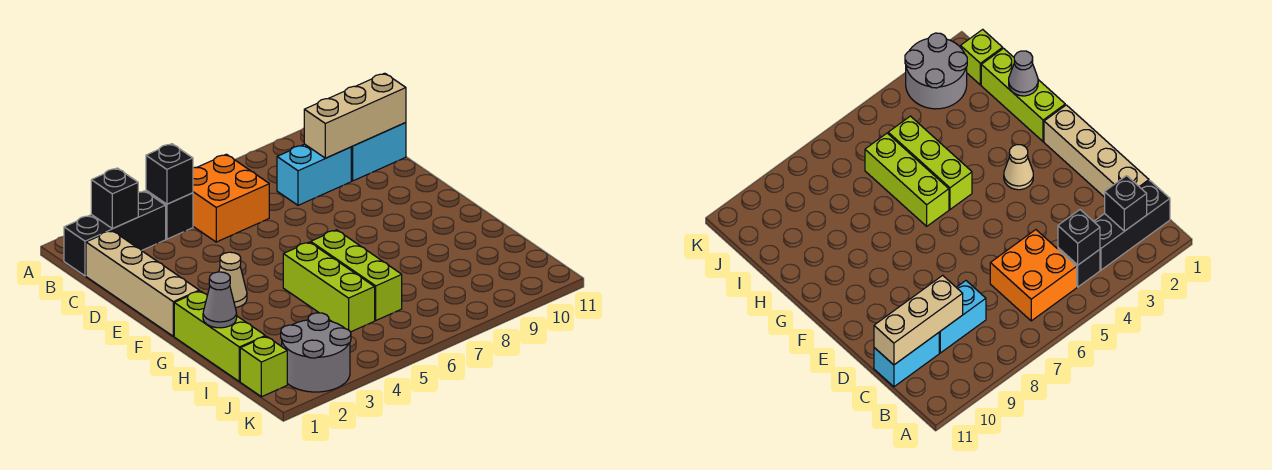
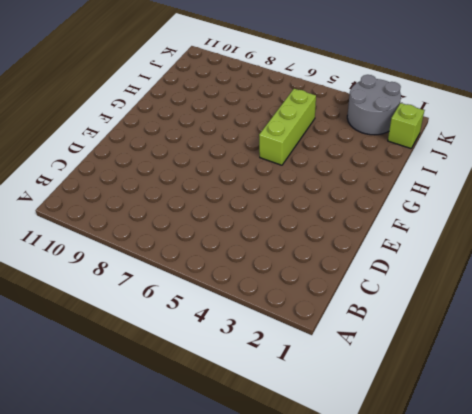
none -> black brick B1:B3 level 1
none -> black brick B4 level 1
none -> orange brick B5:C6 level 1

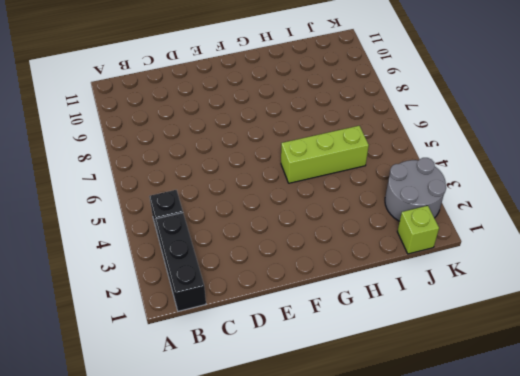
none -> orange brick B5:C6 level 1
none -> tan brick C1:F1 level 1
none -> cyan brick C8:C9 level 1

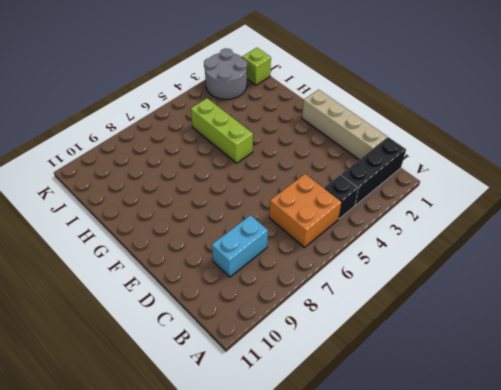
none -> cyan brick C10:C11 level 1
none -> tan cone F3 level 1
none -> lime brick G1:I1 level 1

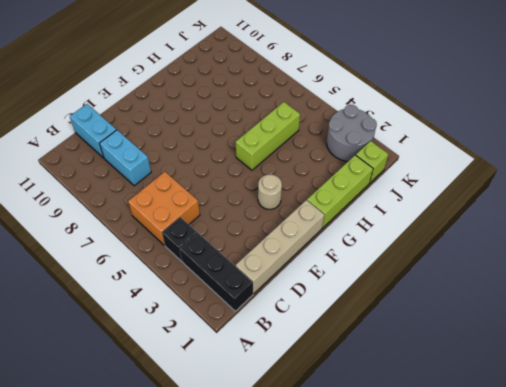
tan round brick F3 level 1 -> tan cone F3 level 1
none -> lime brick G6:I6 level 1
none -> black brick B2 level 2
none -> black brick B4 level 2

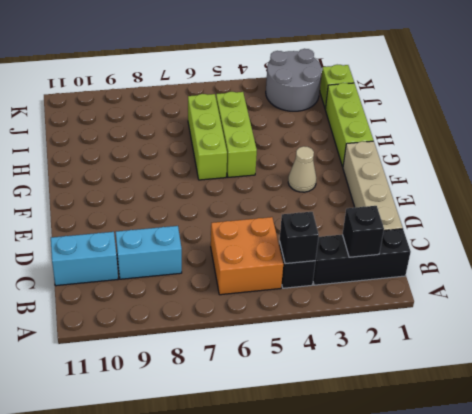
none -> tan brick C9:C11 level 2
none -> grey cone H1 level 2

